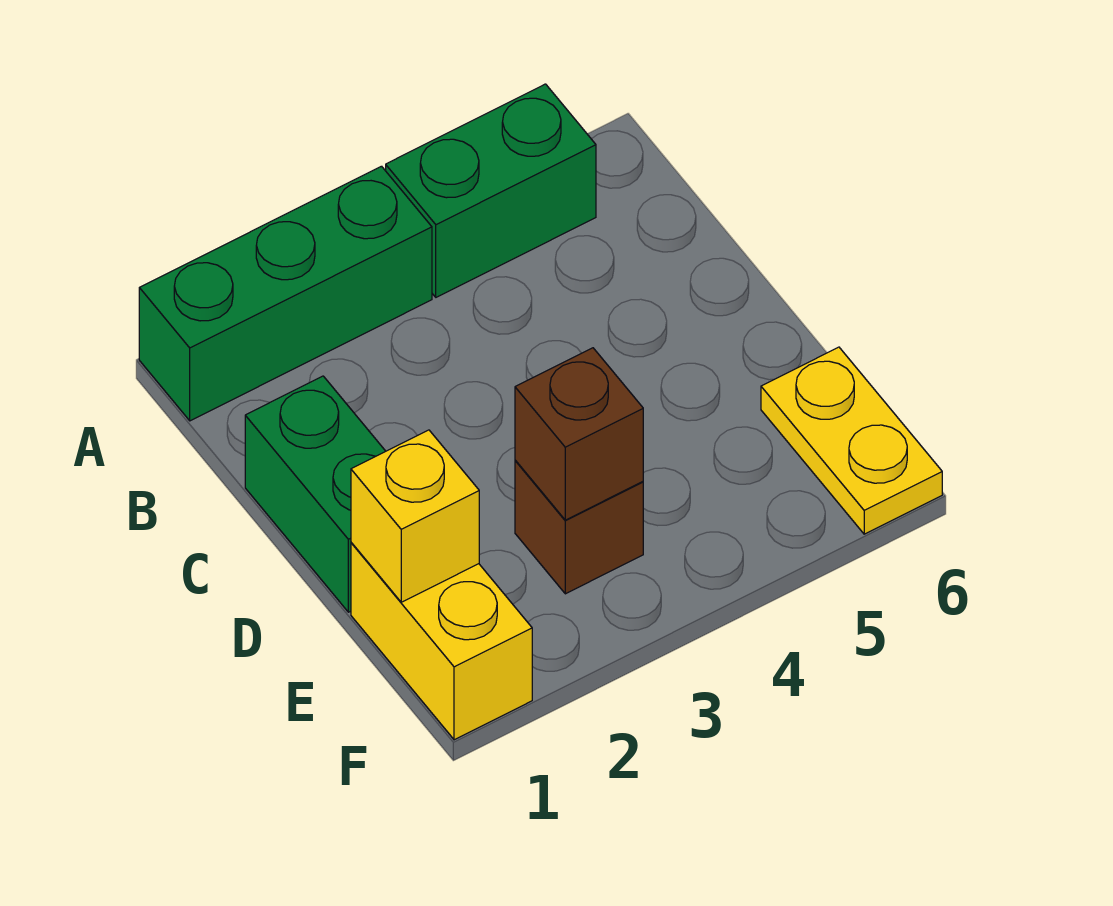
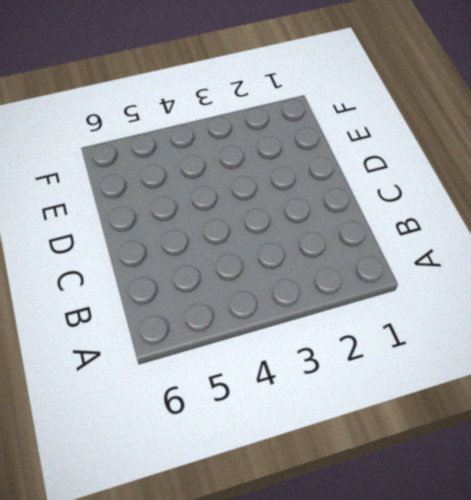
none -> green brick A1:A3 level 1
none -> green brick A4:A5 level 1

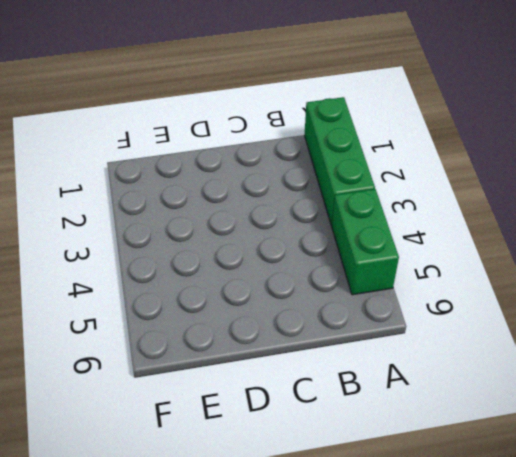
none -> green brick C1:D1 level 1
none -> yellow brick E1:F1 level 1

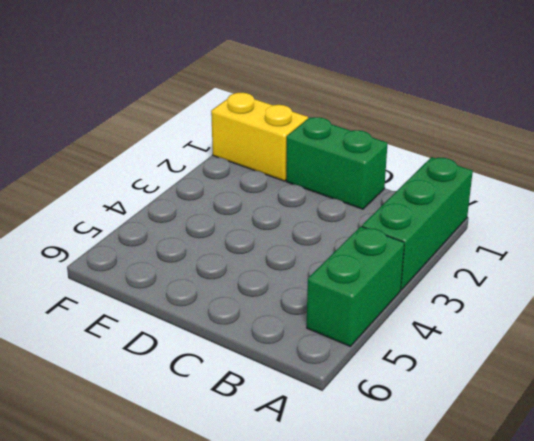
none -> brown brick E3 level 1
none -> yellow plate E6:F6 level 1

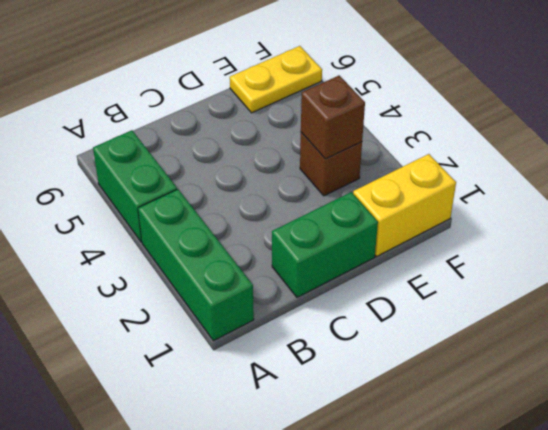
none -> yellow brick E1 level 2

